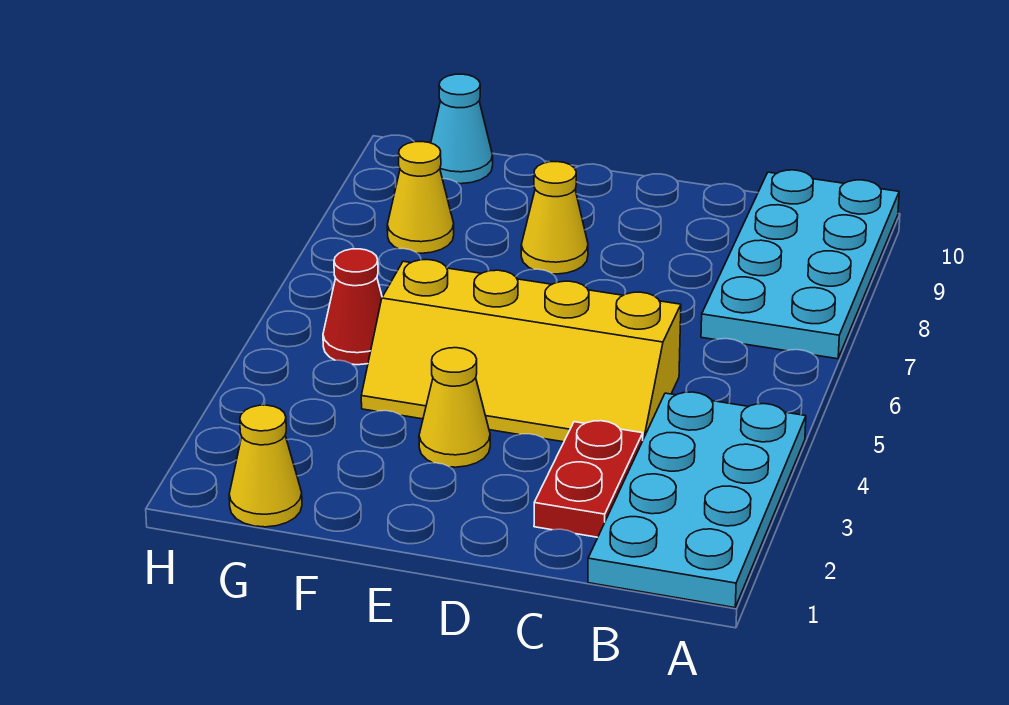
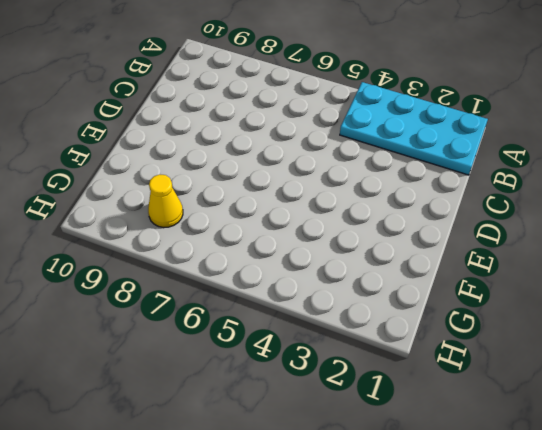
none -> cyan plate A7:B10 level 1
none -> red plate C2:C3 level 1

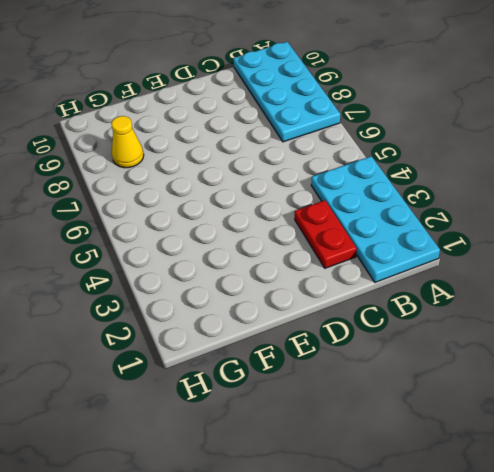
none -> yellow slope C4:F5 level 1 top 5
none -> yellow cone E3 level 1

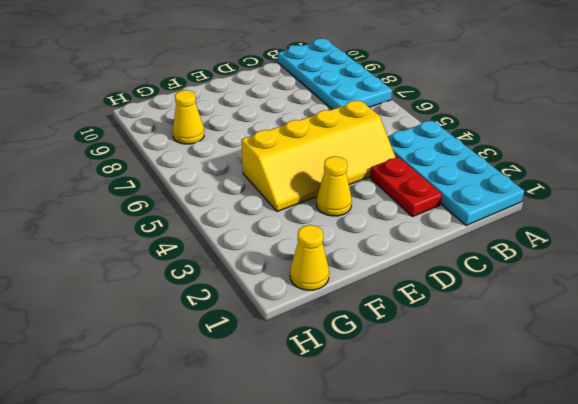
none -> yellow cone E8 level 1
none -> red cone G5 level 1

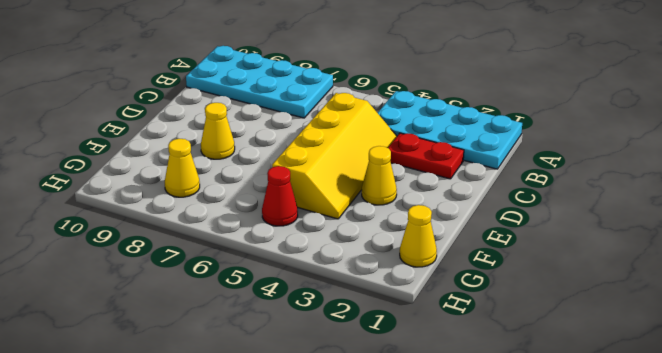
none -> cyan cone G10 level 1

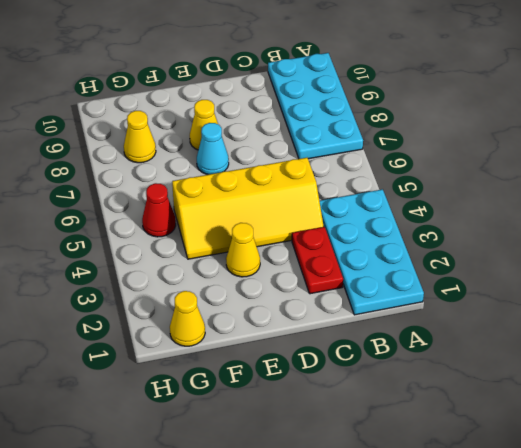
cyan cone E7 level 1 -> cyan cone G10 level 1

